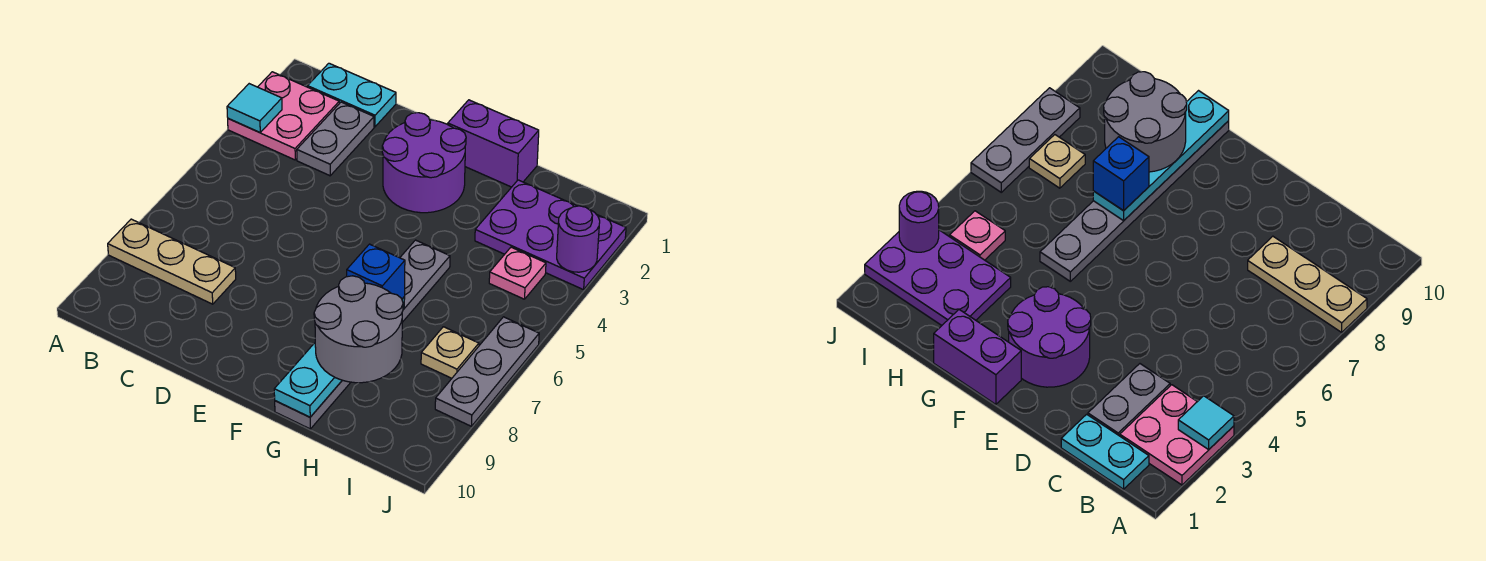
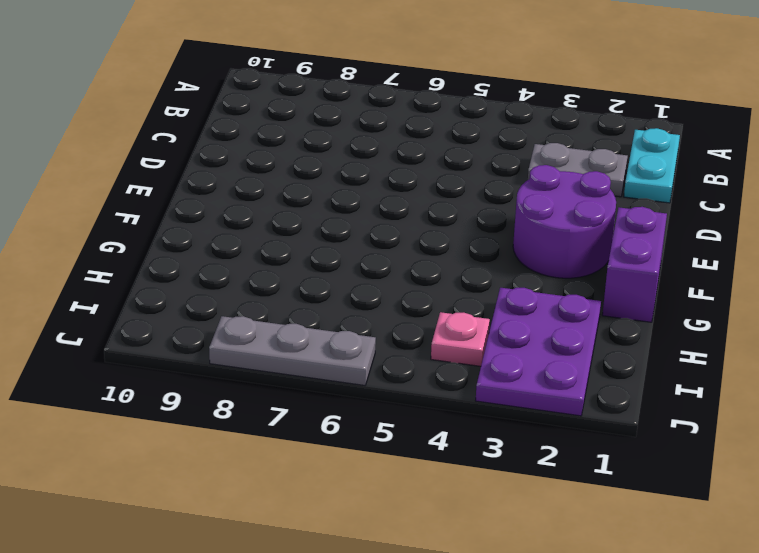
none -> pink plate A2:B3 level 1
none -> tan plate A8:C8 level 1
none -> grey plate G5:G10 level 1

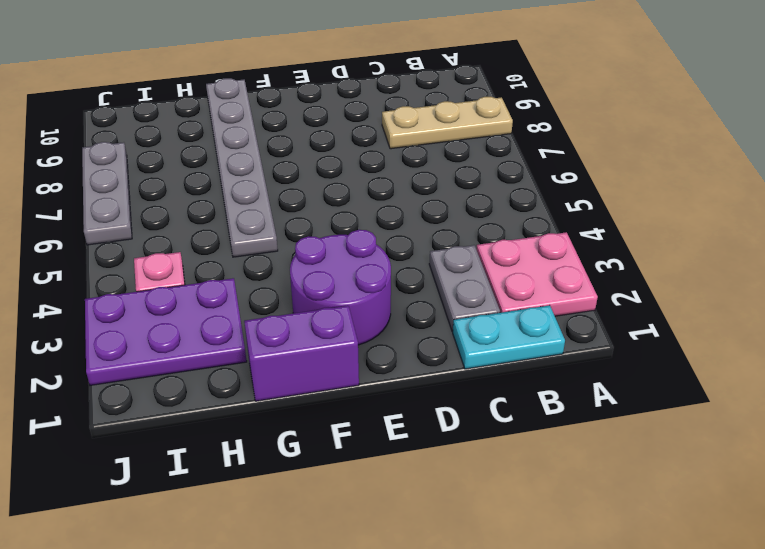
none -> tan plate I7 level 1
none -> cyan tile A3 level 2
none -> cyan plate G7:G10 level 2

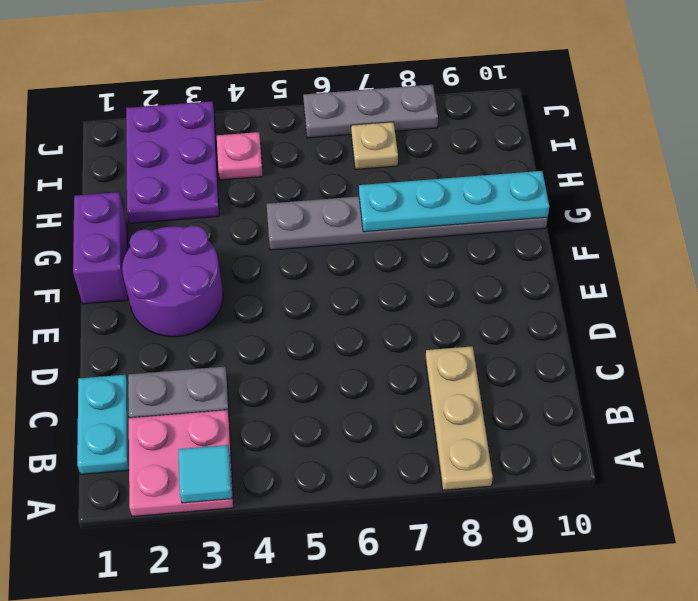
none -> purple round brick J3 level 2
none -> blue brick G7 level 3
none -> grey round brick G8:H9 level 3

